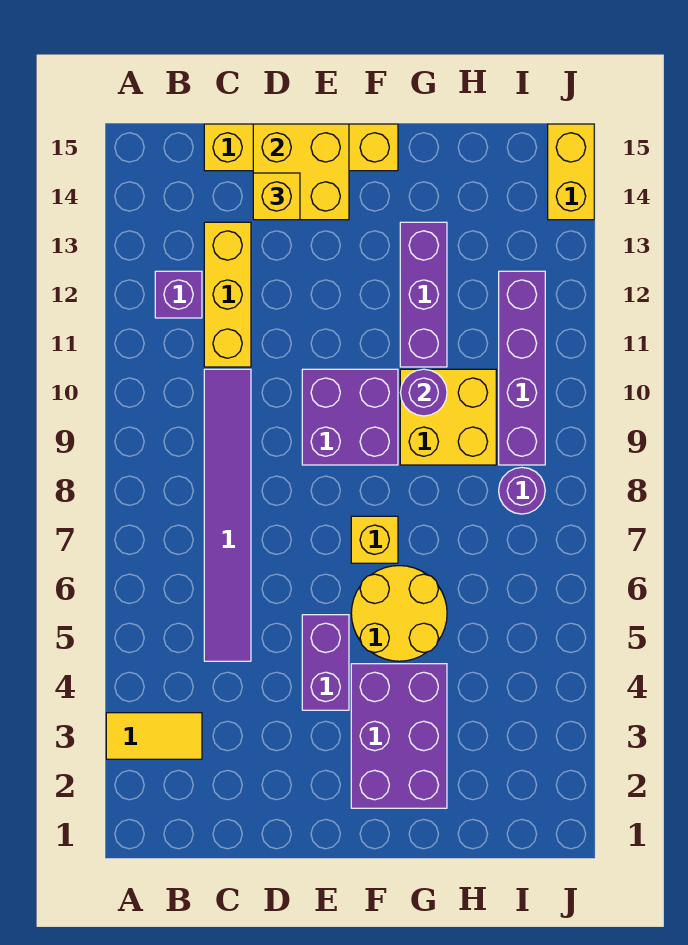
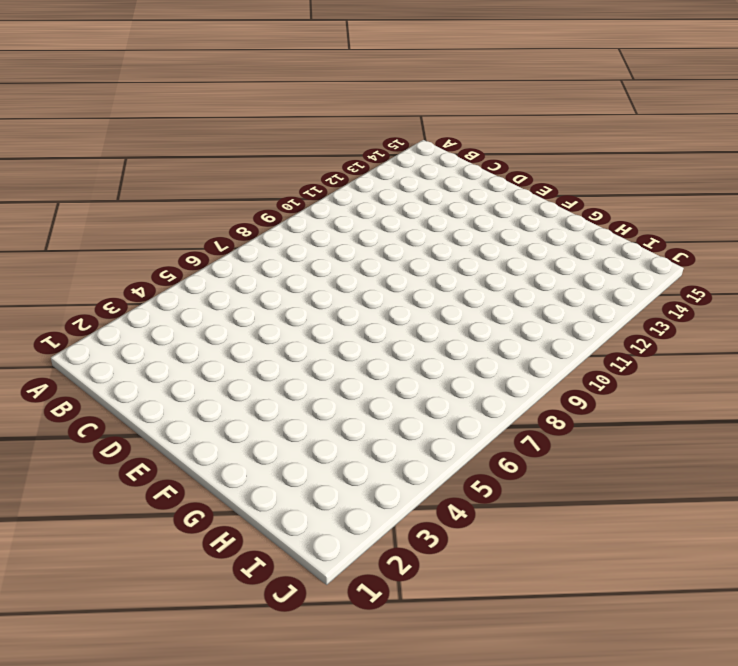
none -> yellow tile A3:B3 level 1
none -> purple brick B12 level 1
none -> purple tile C5:C10 level 1

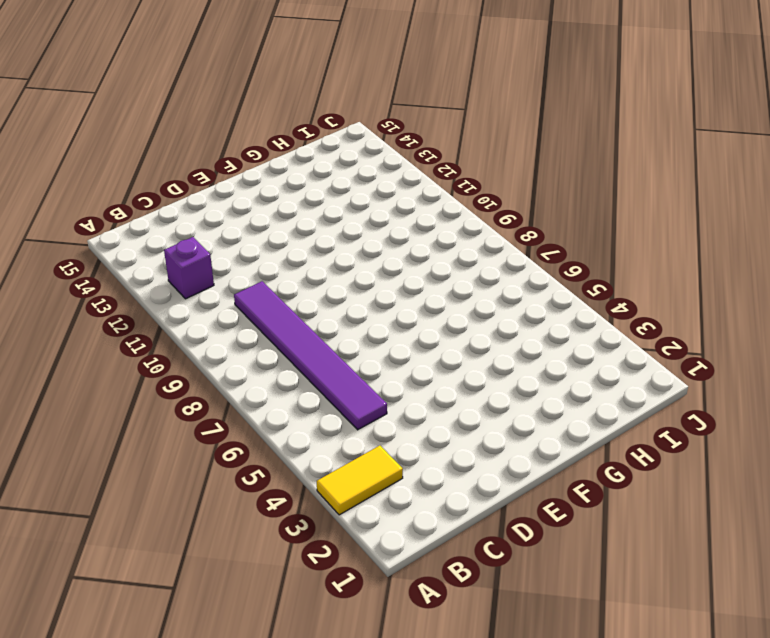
none -> yellow brick C11:C13 level 1
none -> yellow brick C15:F15 level 1
none -> purple brick E4:E5 level 1

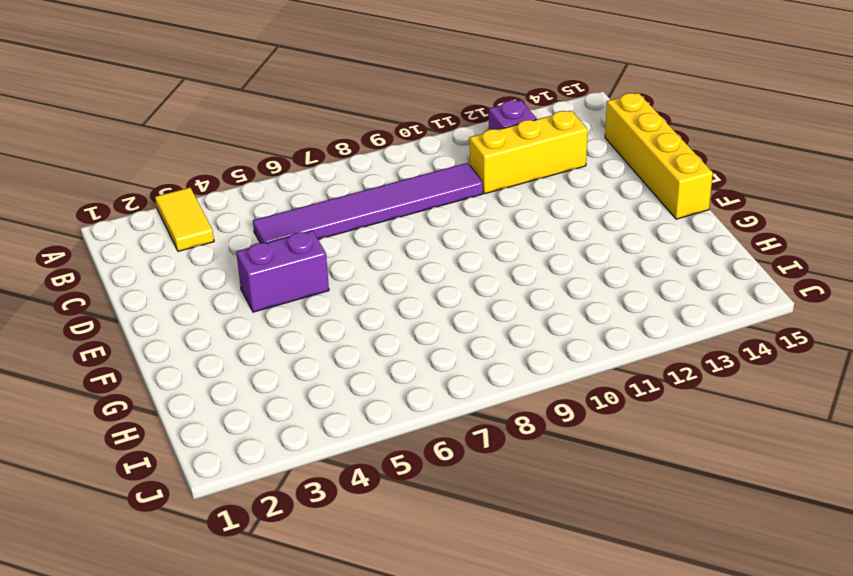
none -> purple brick E9:F10 level 1
none -> purple brick F2:G4 level 1
none -> yellow round brick F5:G6 level 1

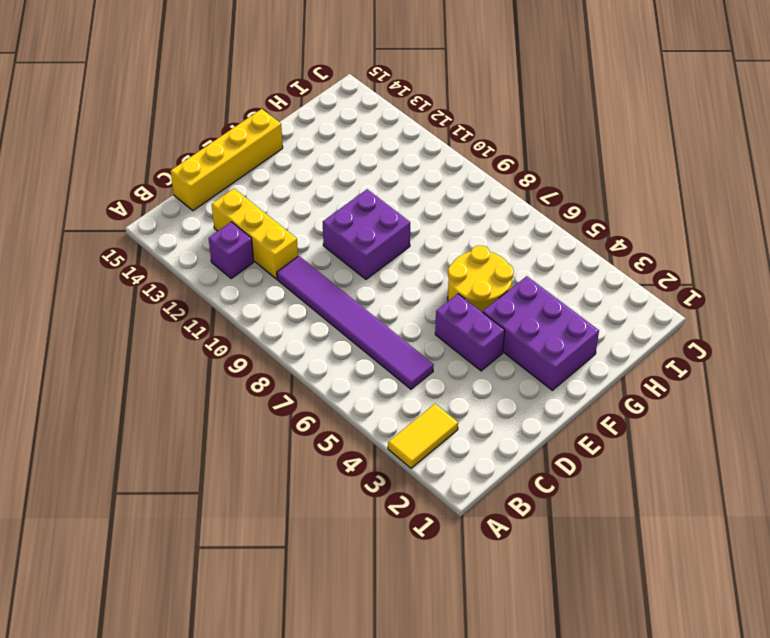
none -> yellow brick F7 level 1
none -> yellow brick G9:H10 level 1
none -> purple brick G11:G13 level 1

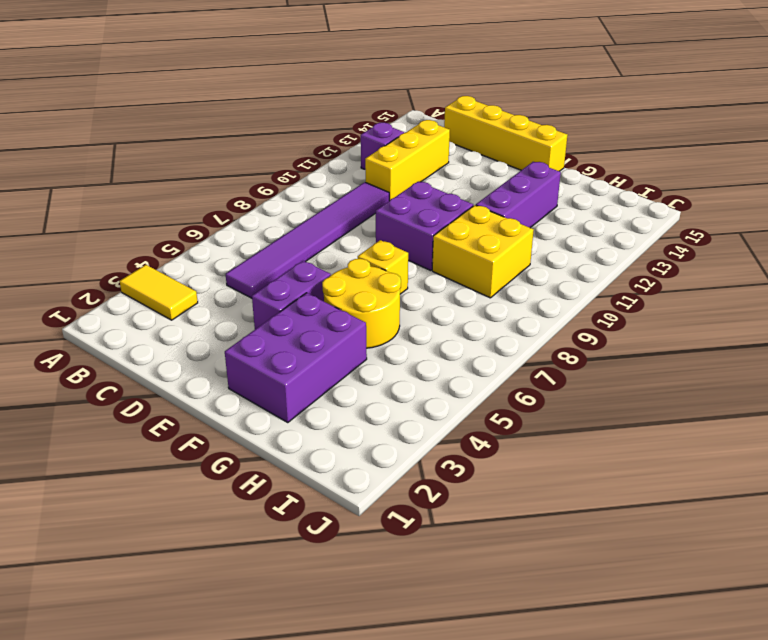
none -> purple round brick I8 level 1
none -> purple brick I9:I12 level 1
none -> yellow brick J14:J15 level 1

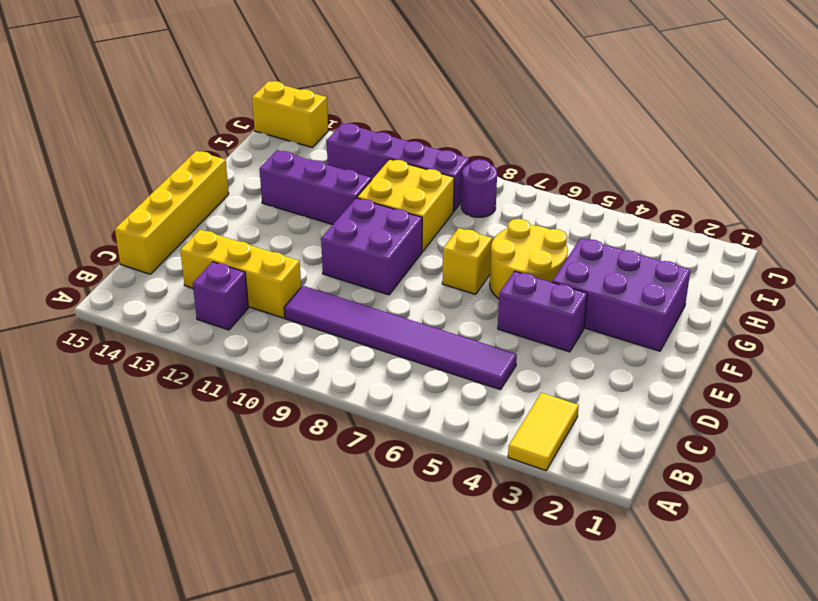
none -> yellow brick D14:E15 level 2
none -> purple round brick G10 level 2
none -> yellow brick D14 level 3

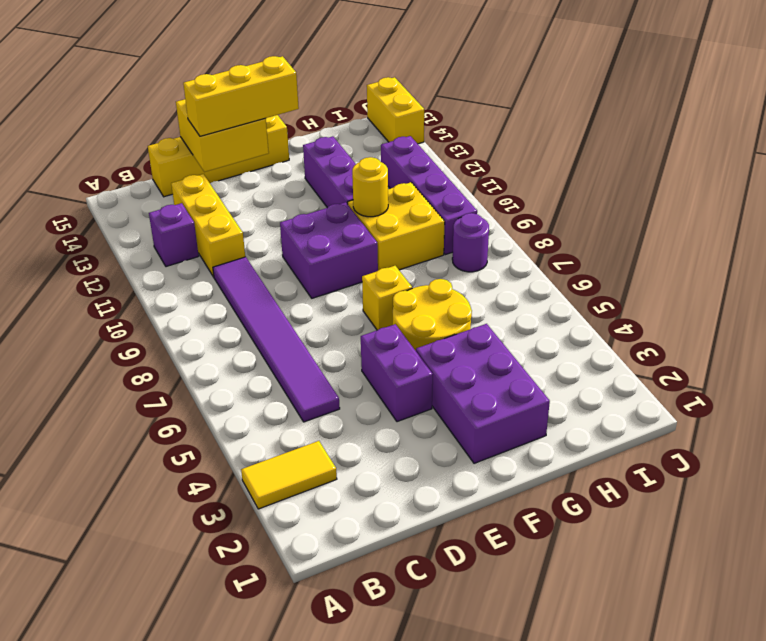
yellow brick D14:F14 level 3 -> yellow brick D14 level 3
yellow round brick G10 level 2 -> purple round brick G10 level 2

